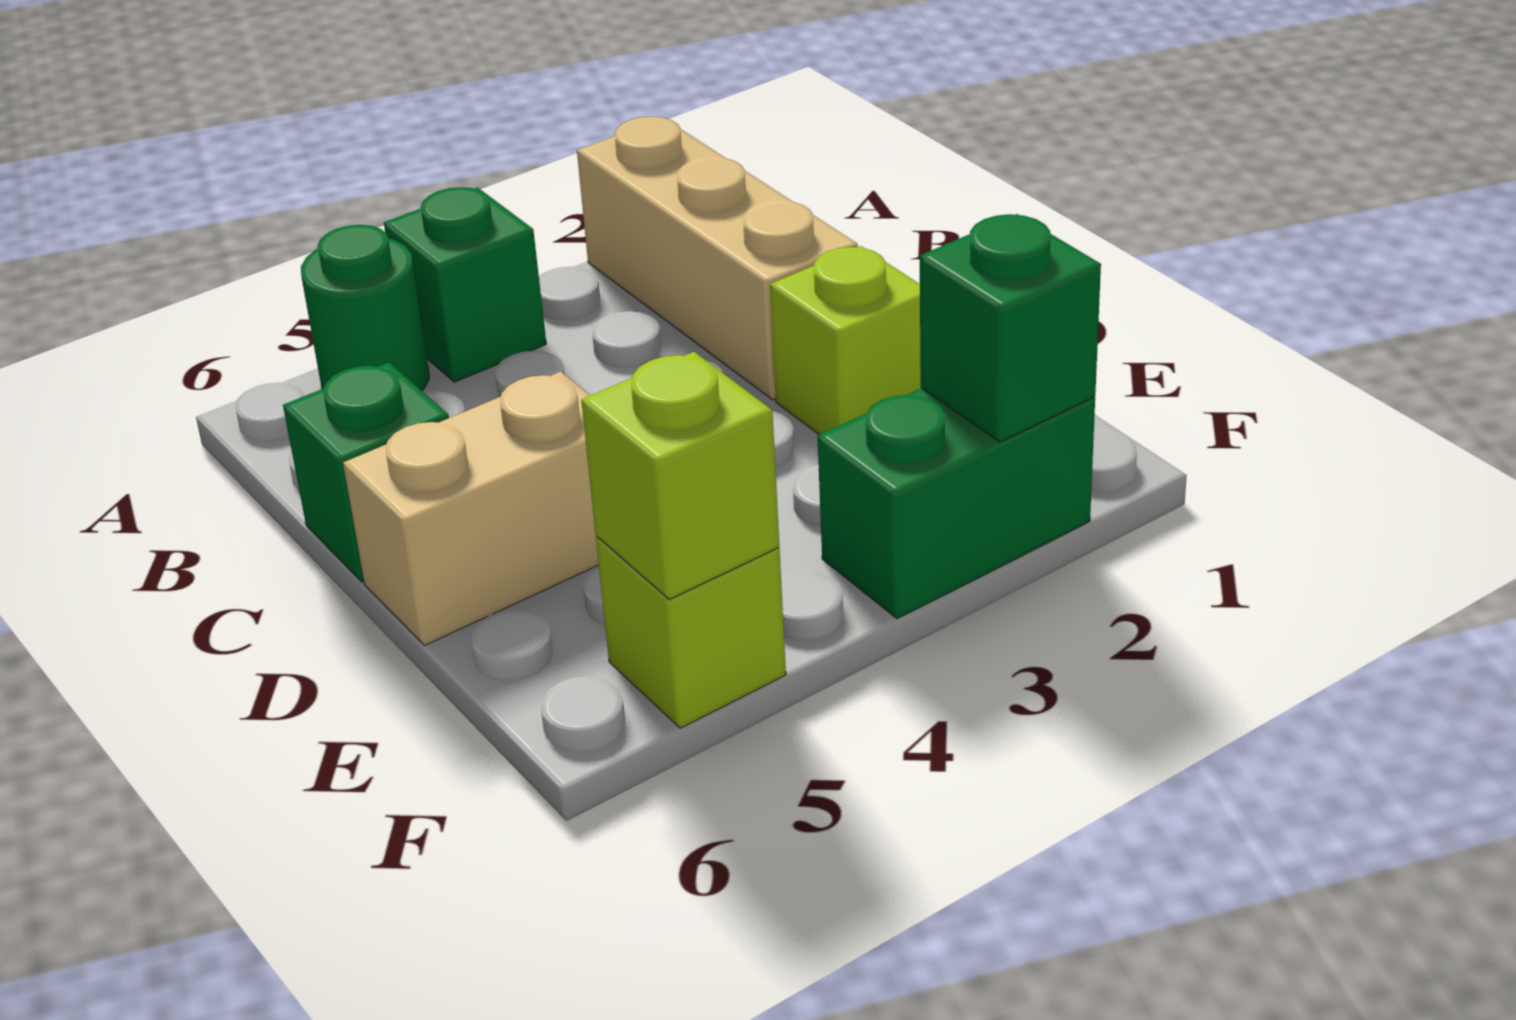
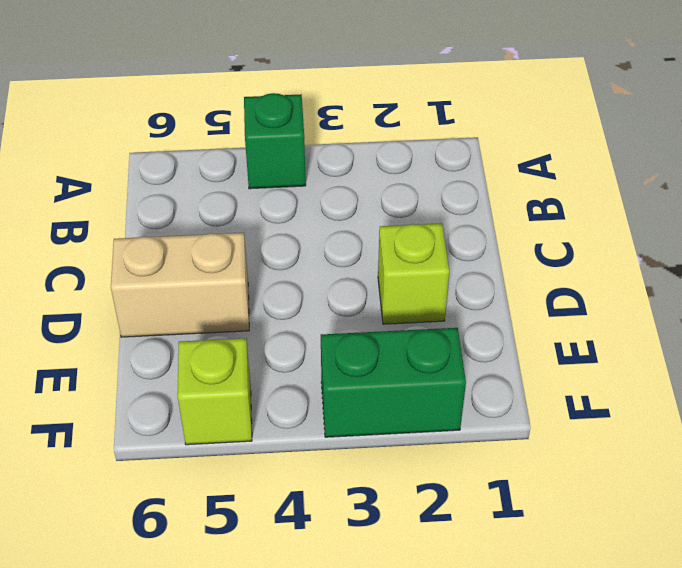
none -> tan brick A2:C2 level 1
none -> green round brick A5 level 1

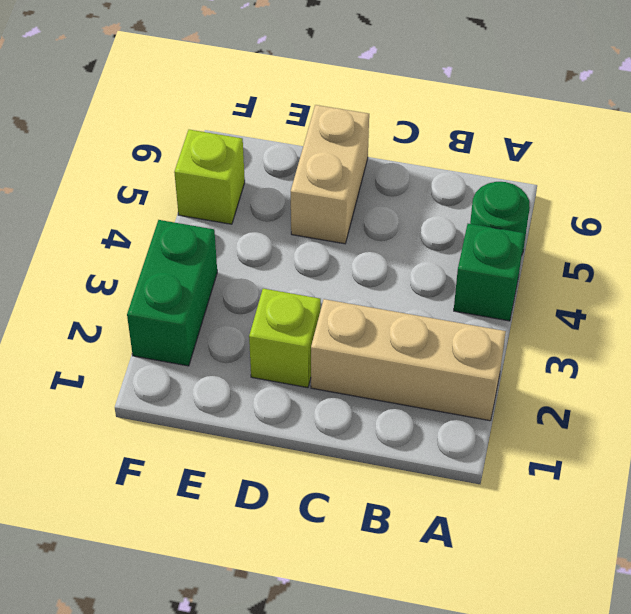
none -> green brick C6 level 1
none -> green brick F2 level 2

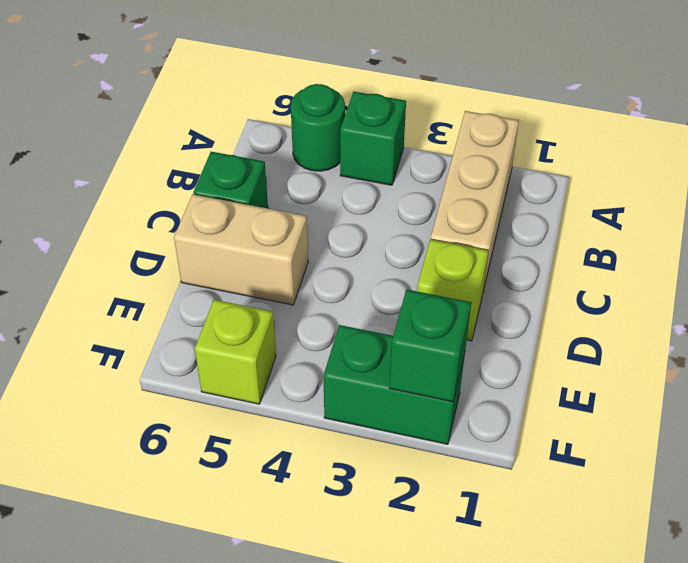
none -> lime brick F5 level 2

